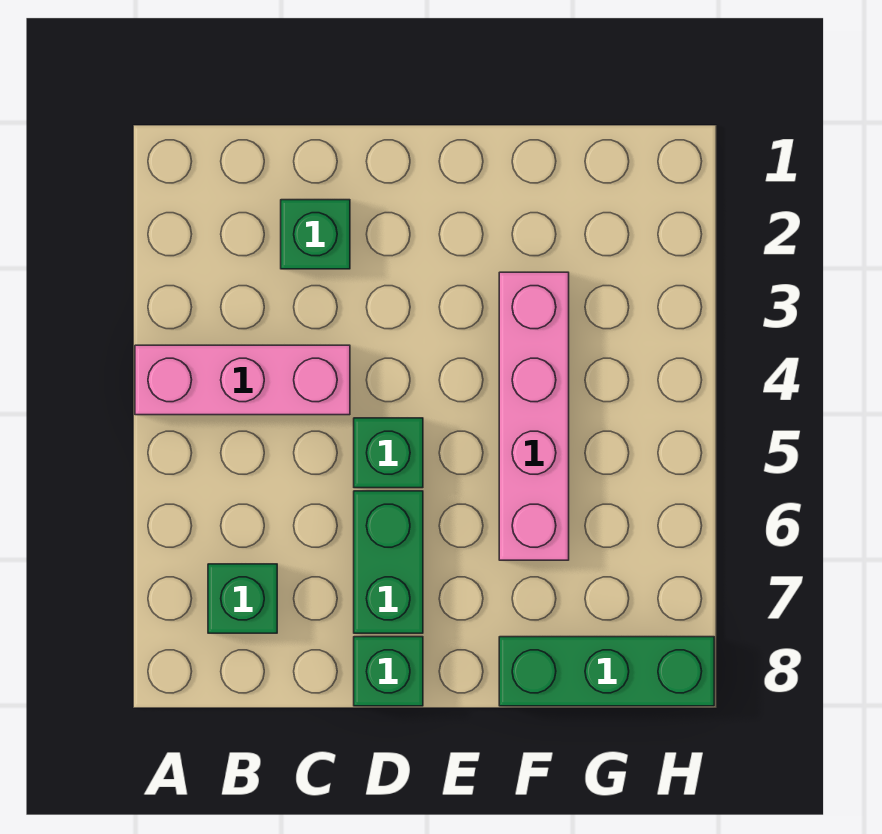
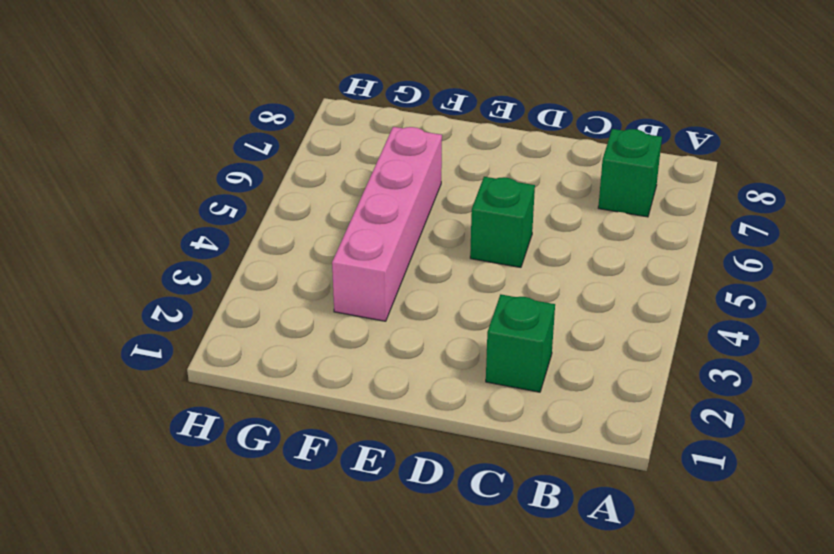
none -> pink brick A4:C4 level 1
none -> green brick D6:D7 level 1

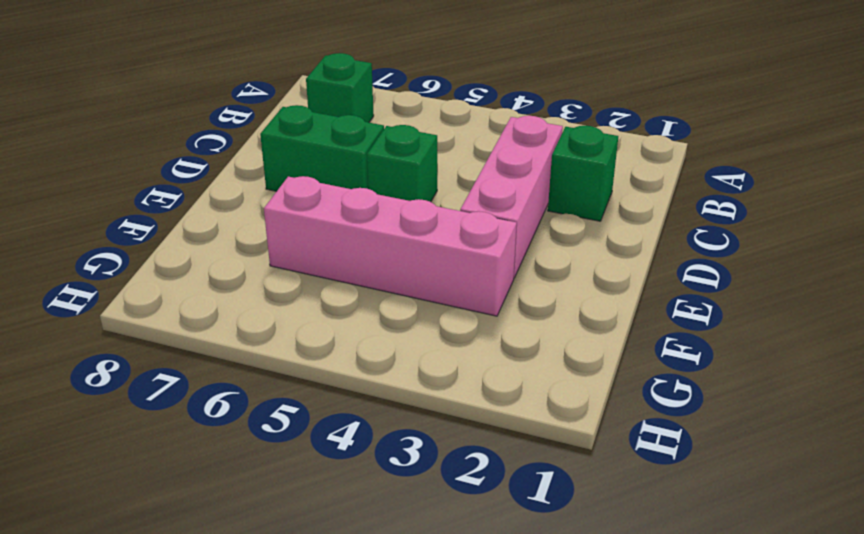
pink brick C3:E3 level 1 -> pink brick A4:C4 level 1
none -> green brick D8 level 1
none -> green brick F8:H8 level 1

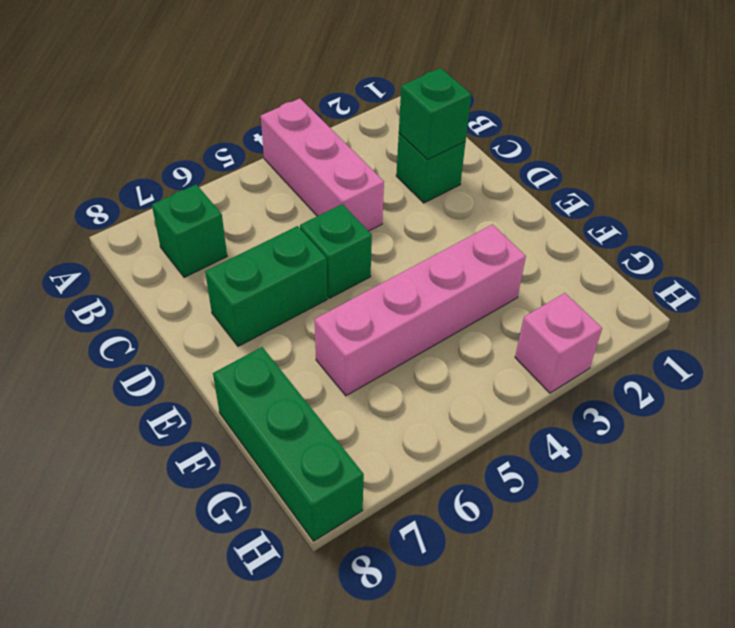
green brick C2 level 2 -> green brick D8 level 1
pink brick H3 level 1 -> none

